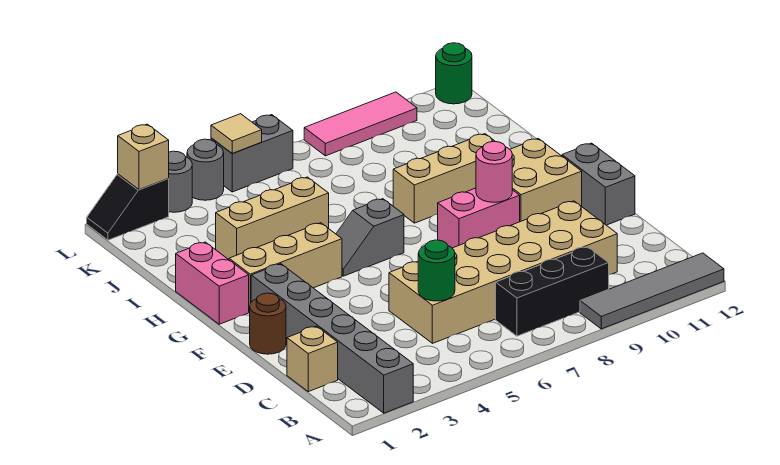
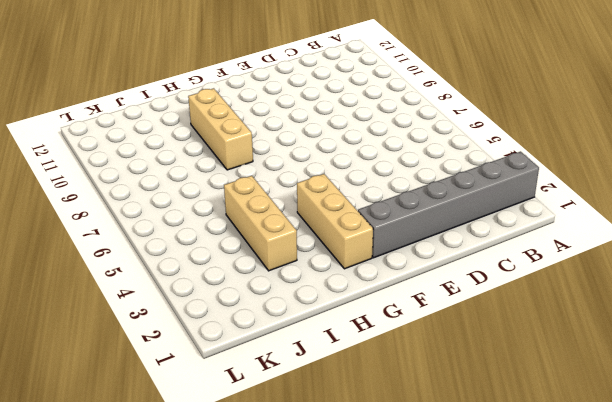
none -> grey tile A9:A12 level 1
none -> black brick B7:B9 level 1
none -> tan brick C1 level 1

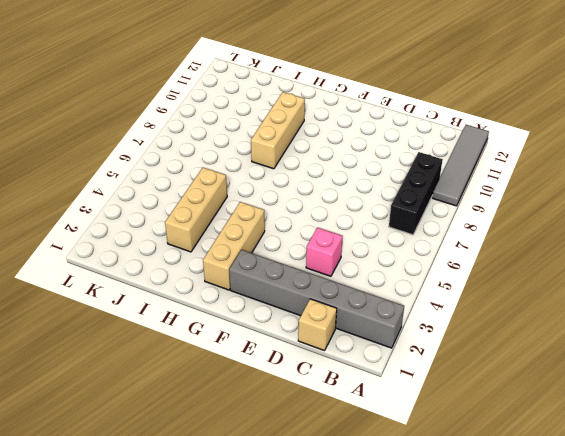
pink brick D4 level 1 -> none
none -> tan brick C5:D10 level 1
none -> brown round brick E1 level 1
none -> grey brick E12:F12 level 1

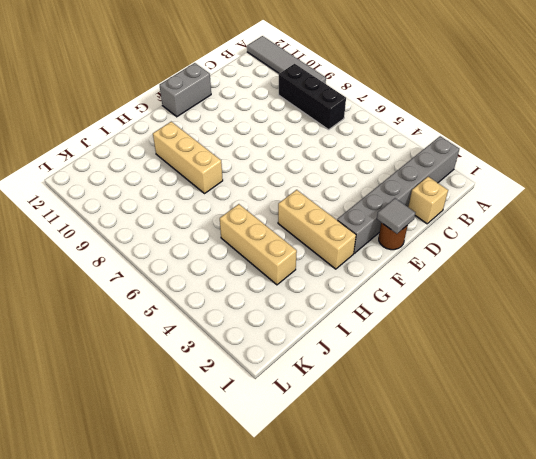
grey tile E1 level 2 -> none
none -> tan brick C5:D10 level 1
none -> pink brick F8:F9 level 1
none -> tan brick F10:G11 level 1

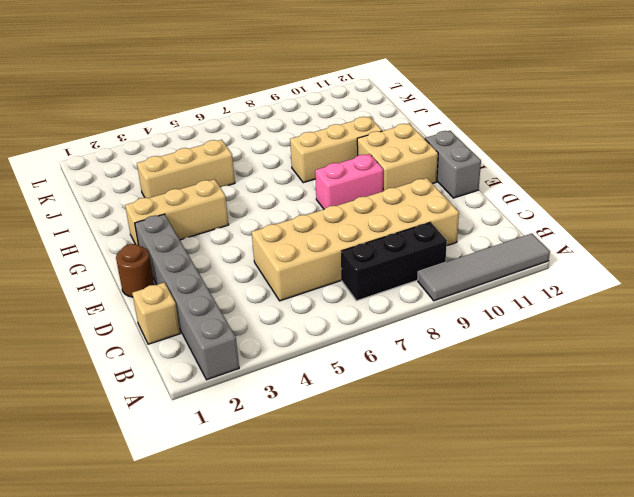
none -> pink brick G1:H1 level 1
none -> grey slope G5:G6 level 1 top 6
none -> black slope L1:L2 level 1 top 2

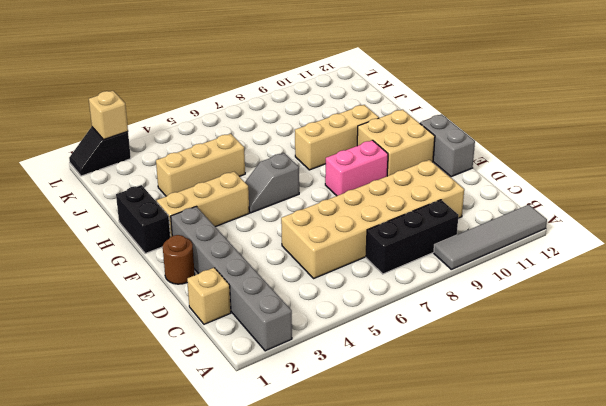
black brick G1:H1 level 1 -> pink brick G1:H1 level 1
none -> grey round brick L3 level 1
none -> grey round brick L4 level 1
none -> grey brick L5:L6 level 1

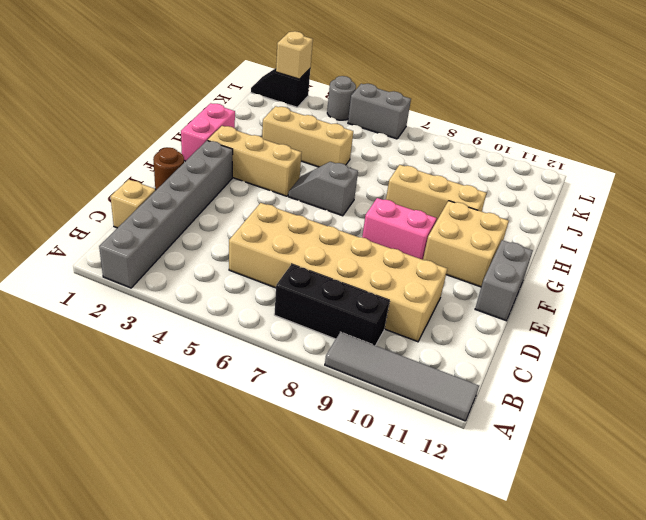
none -> grey round brick L3 level 1
none -> pink tile L8:L10 level 1
none -> green round brick L12 level 1

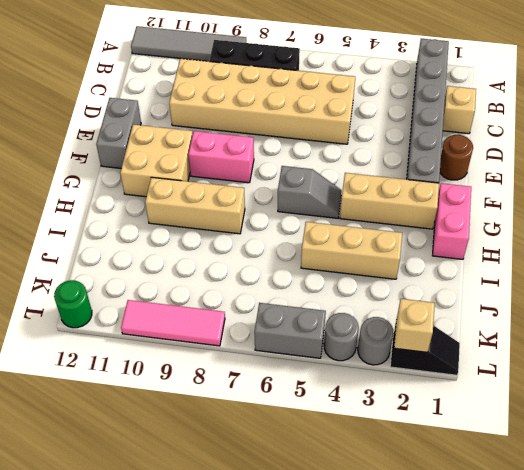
none -> green round brick C5 level 2
none -> pink round brick F9 level 2
none -> tan tile L5 level 2

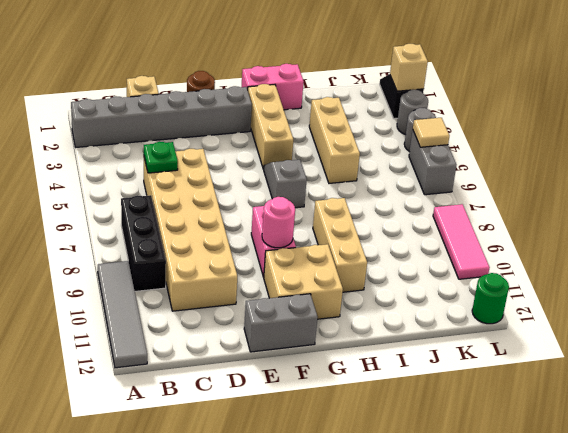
green plate C5 level 2 -> green round brick C5 level 2

